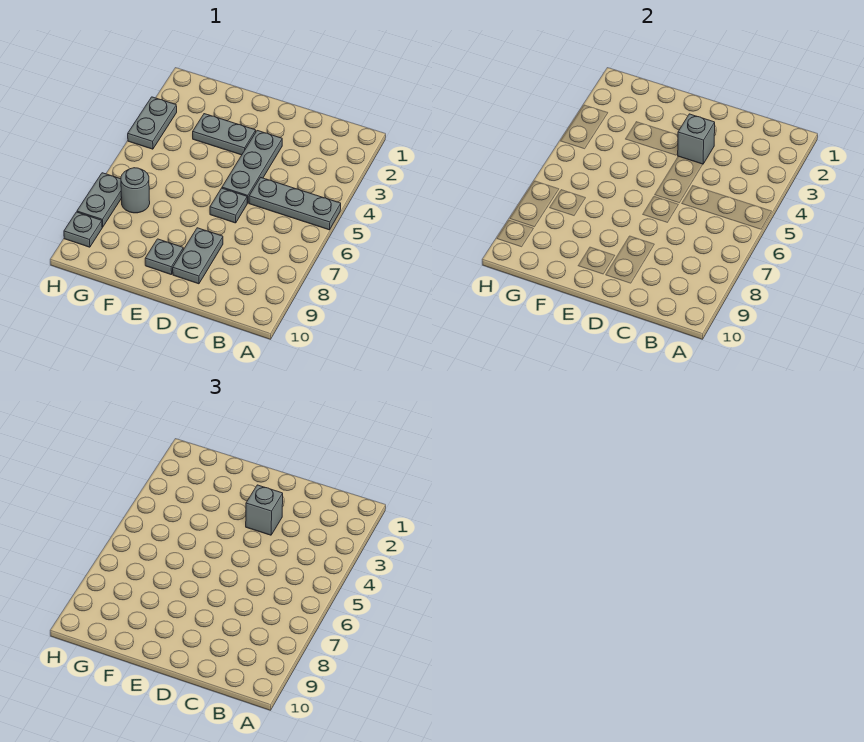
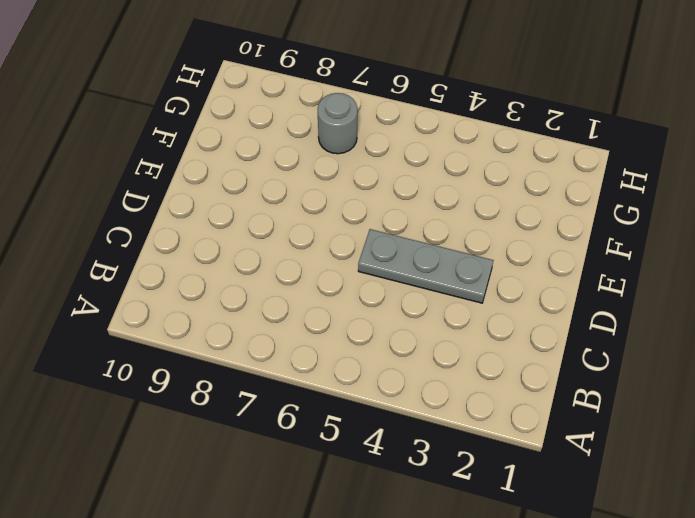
none -> grey plate A5:C5 level 1
none -> grey plate D6 level 1
none -> grey plate D8:D9 level 1

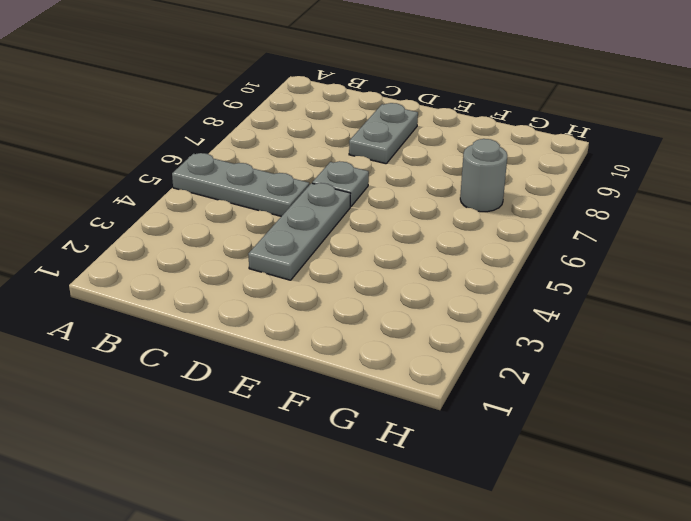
none -> grey plate E3:F3 level 1
none -> grey plate E9 level 1
none -> grey plate H3:H4 level 1

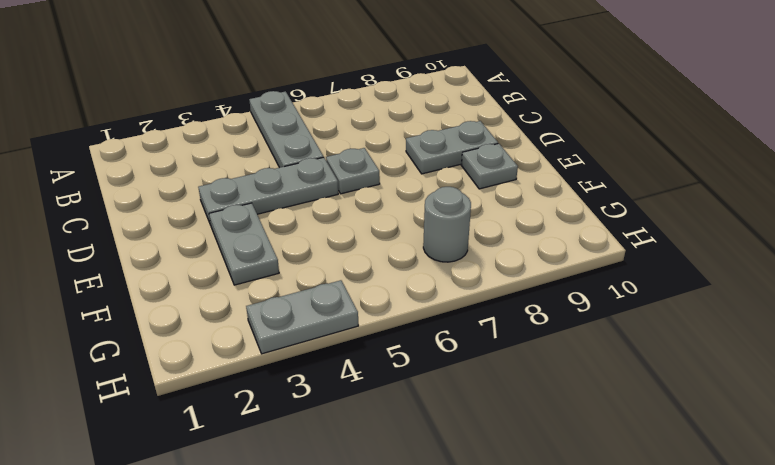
none -> grey plate H7:H8 level 1
none -> grey plate H9 level 1
none -> grey brick D3 level 2

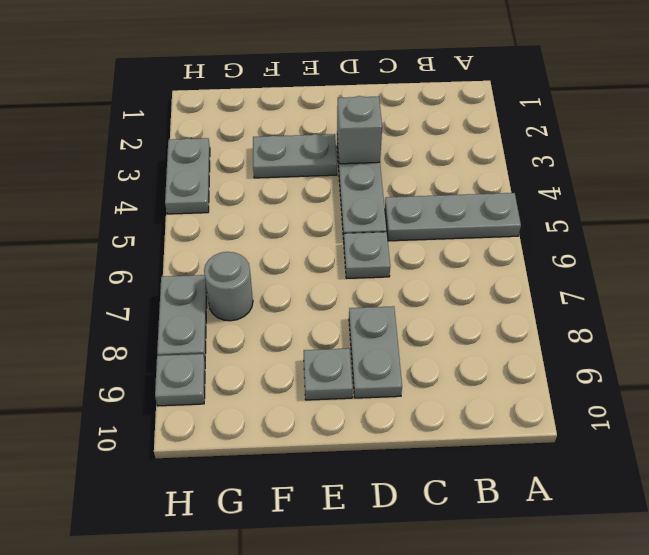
none -> grey brick D3 level 3

